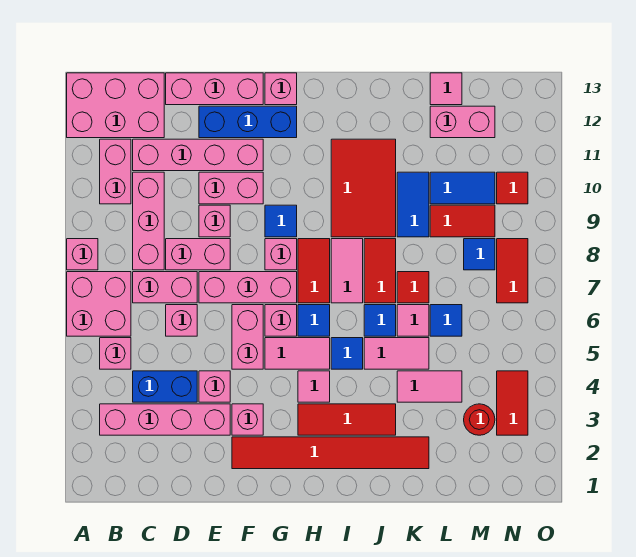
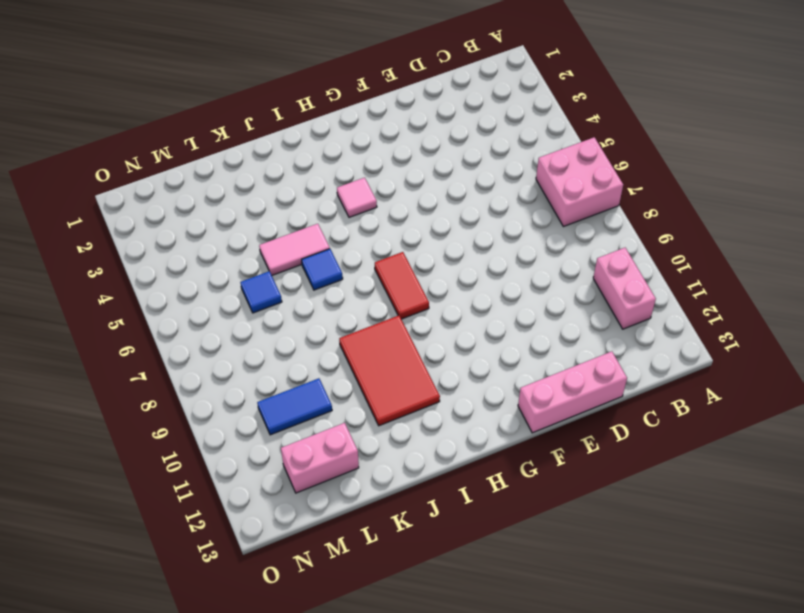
none -> pink brick A8 level 1
none -> pink brick A12:C13 level 1
none -> pink brick B3:E3 level 1
none -> pink brick B5 level 1

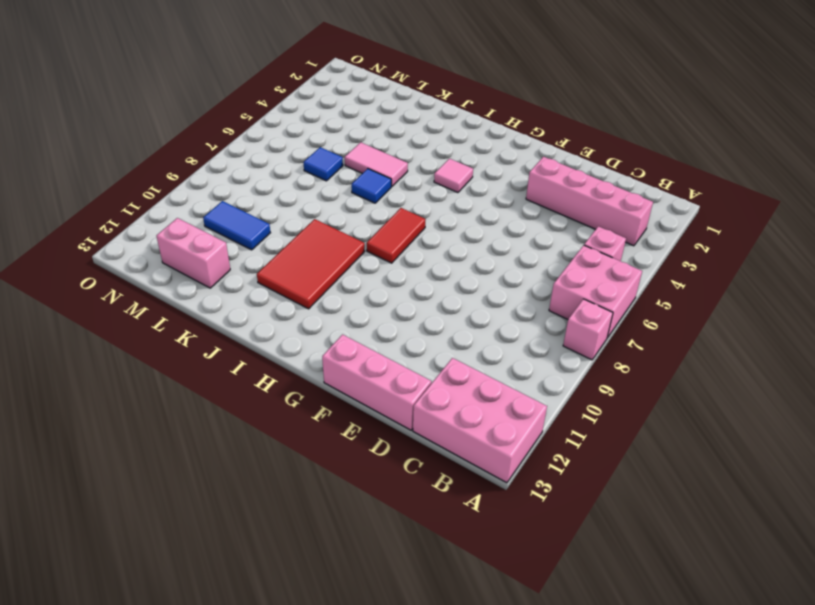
none -> pink brick B10:B11 level 1
none -> blue brick C4:D4 level 1
none -> pink brick C7:D7 level 1
none -> pink brick C8:C10 level 1

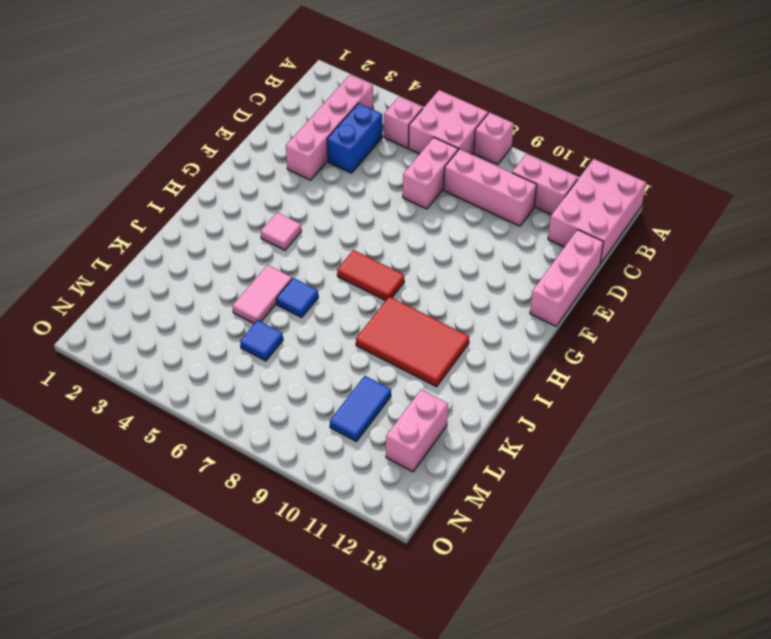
none -> pink brick C11:F11 level 1
none -> pink brick D6 level 1
none -> pink brick D8:E8 level 1
none -> pink brick E4 level 1

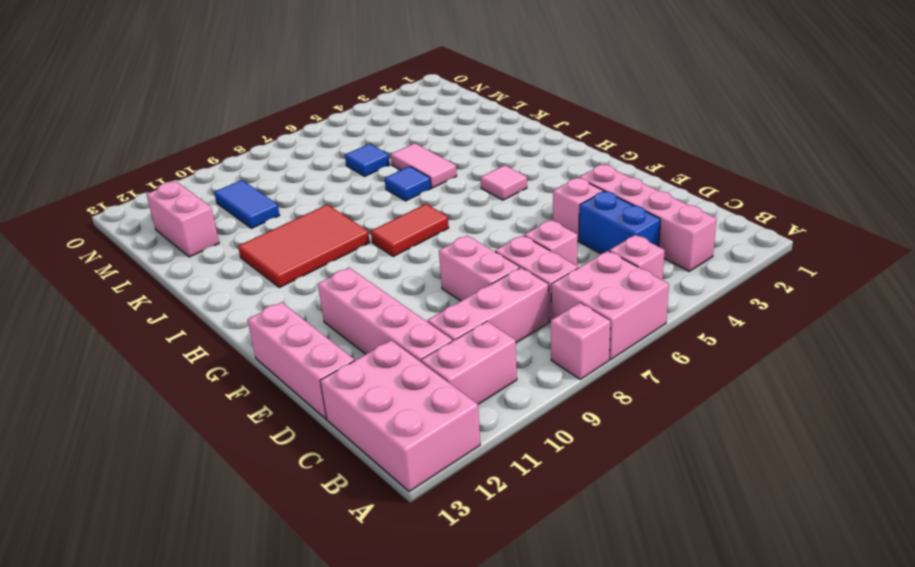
none -> pink brick E7:G7 level 1
none -> pink brick E9 level 1
none -> pink brick E10:F10 level 1
none -> blue brick E12:G12 level 1

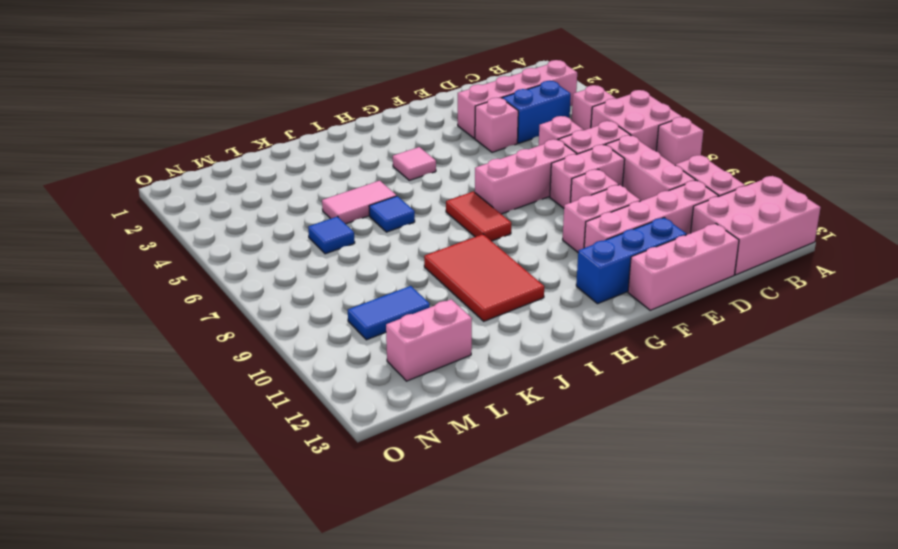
none -> red tile F2:K2 level 1
none -> pink brick F3 level 1
none -> pink brick F5:F6 level 1
none -> pink tile G5:H5 level 1

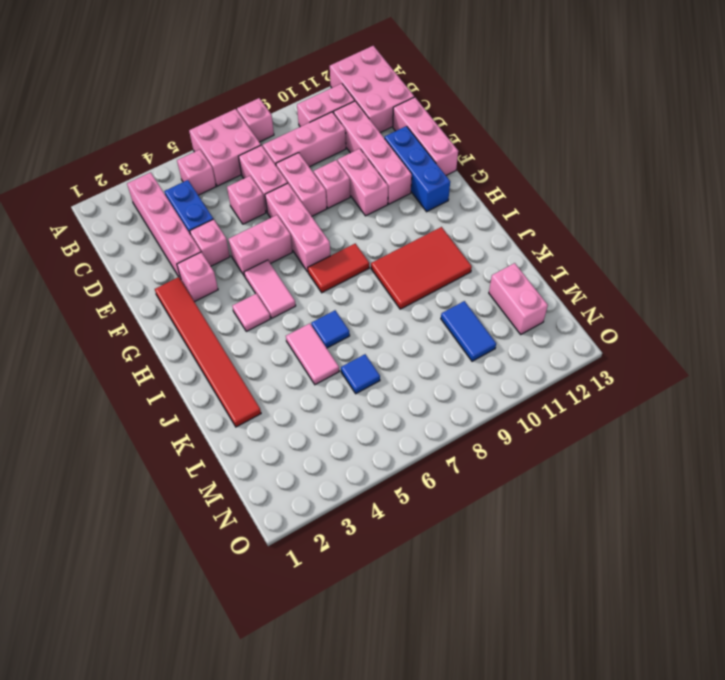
none -> pink brick G6 level 1
none -> pink brick G8 level 1
none -> blue tile G9 level 1
none -> pink brick G13 level 1

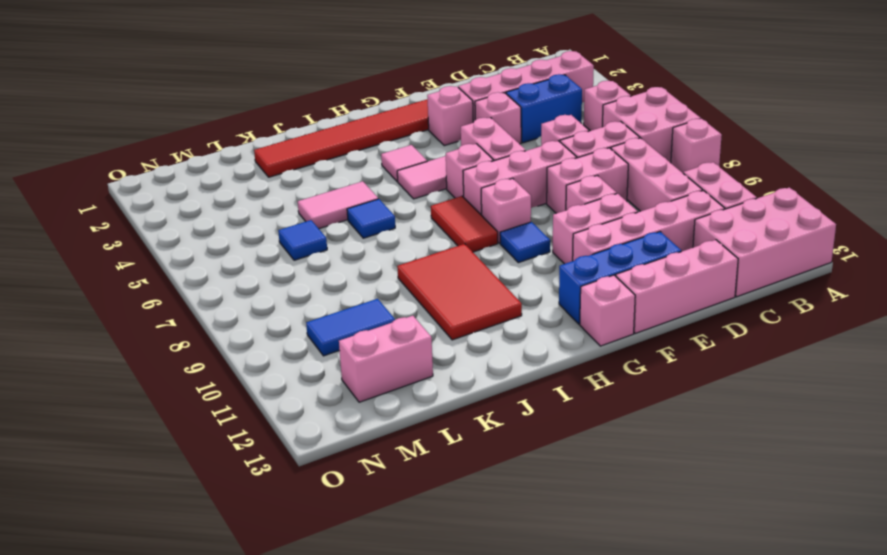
none -> red tile H3:J3 level 1
none -> blue tile H6 level 1
none -> blue tile I5 level 1
none -> pink tile I7:I8 level 1

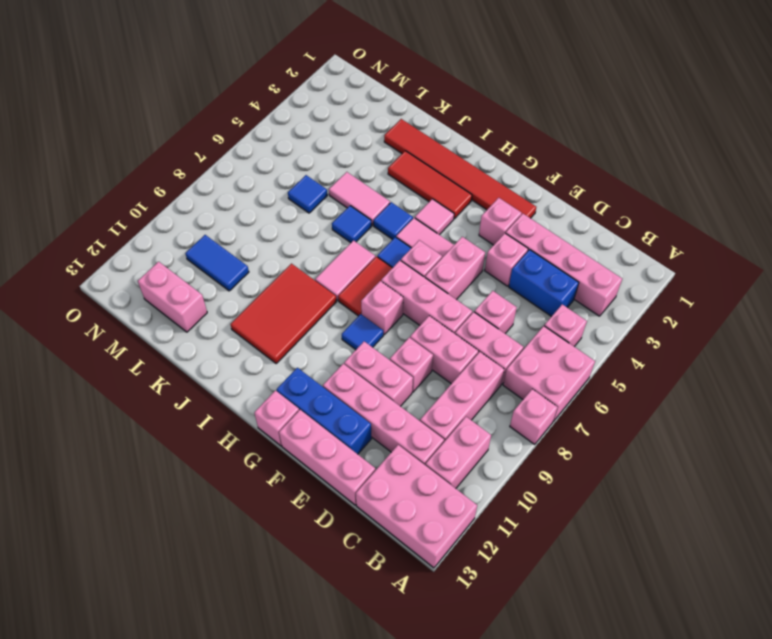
none -> red tile J7:J8 level 1
none -> pink tile K4:L4 level 1
none -> pink tile K6 level 1
none -> red tile K7 level 1

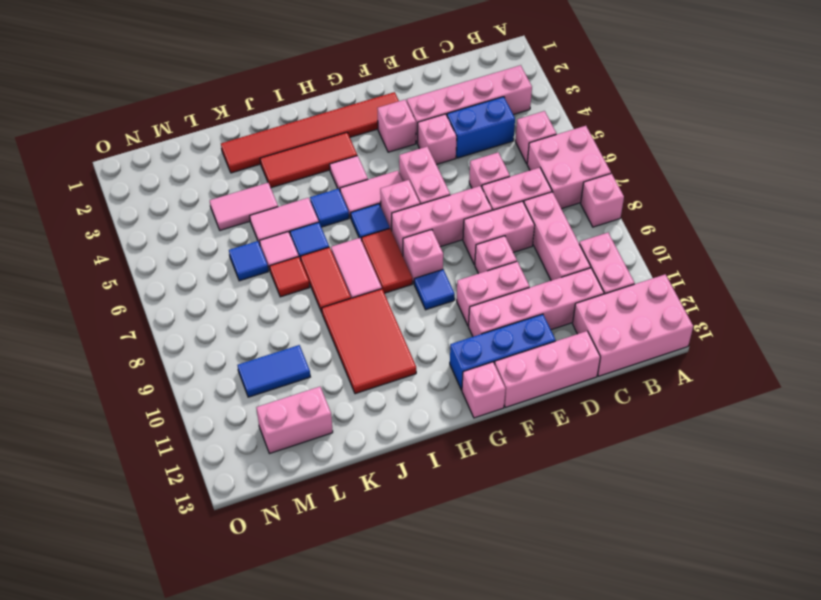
none -> blue tile K9:K10 level 1
none -> red tile L9:M9 level 1
none -> pink tile L13 level 1
none -> red round brick M3 level 1

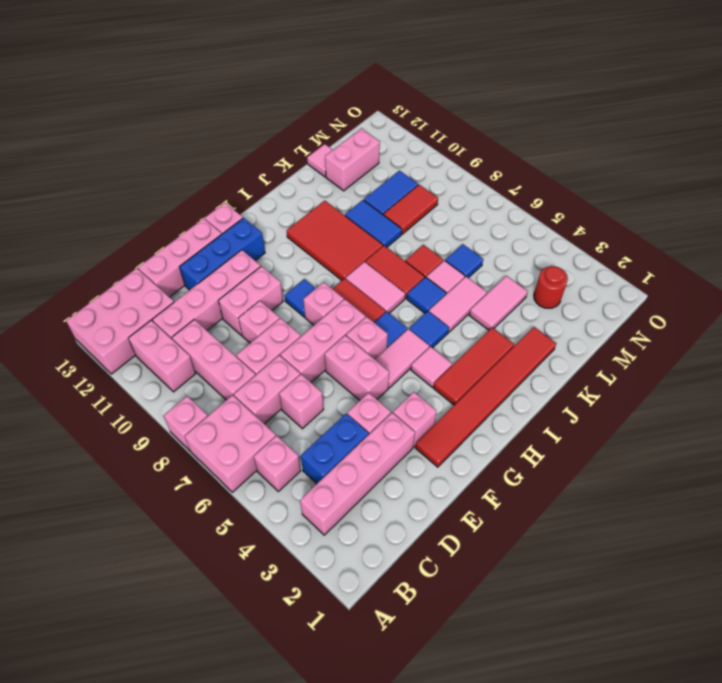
none -> blue tile M8 level 1
none -> red tile N3:N4 level 1
none -> red tile N7:N8 level 1
none -> red tile N10 level 1

